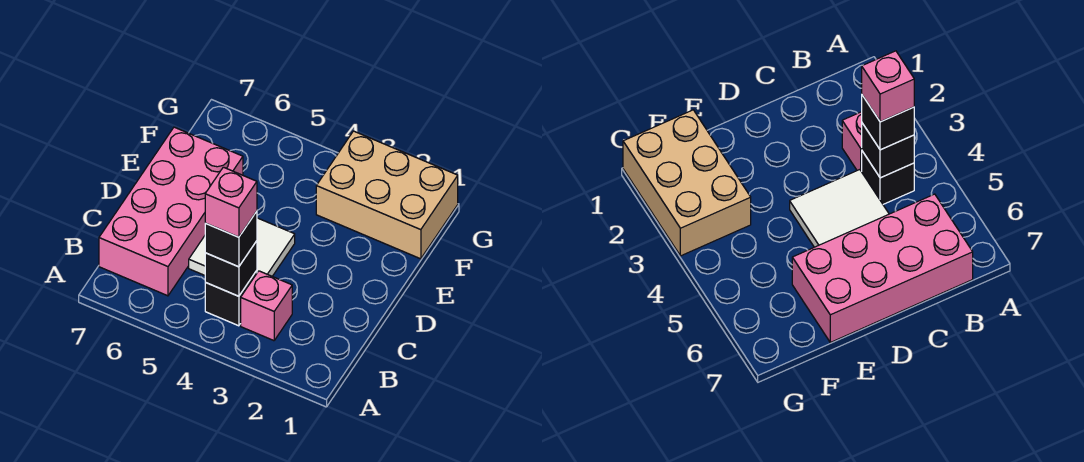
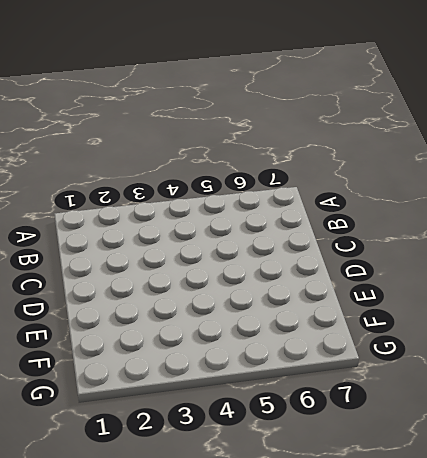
none -> pink brick B3 level 1
none -> black brick B4 level 1

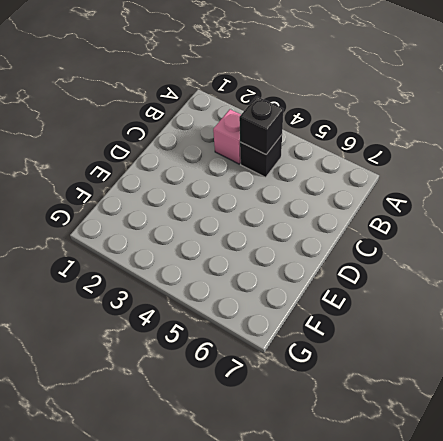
none -> pink brick B6:E7 level 1
none -> white tile C4:D5 level 1

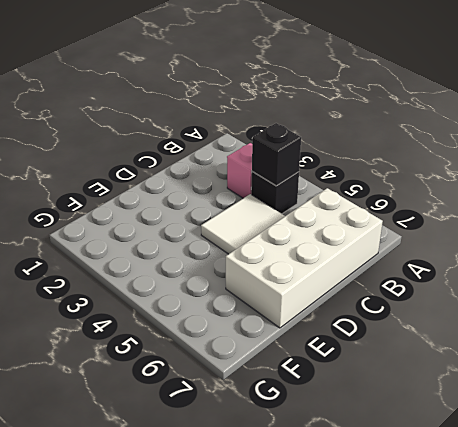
white brick B6:E7 level 1 -> pink brick B6:E7 level 1
none -> tan brick F1:G3 level 1
none -> black brick B4 level 3

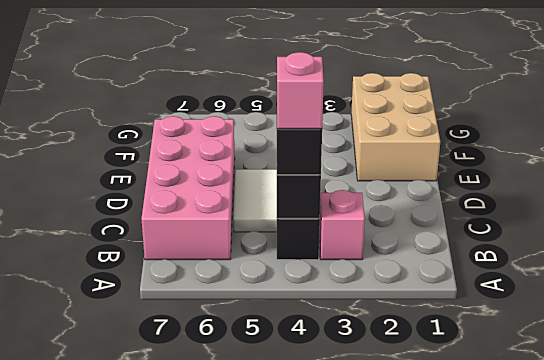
tan brick E1:G2 level 1 -> tan brick F1:G3 level 1

